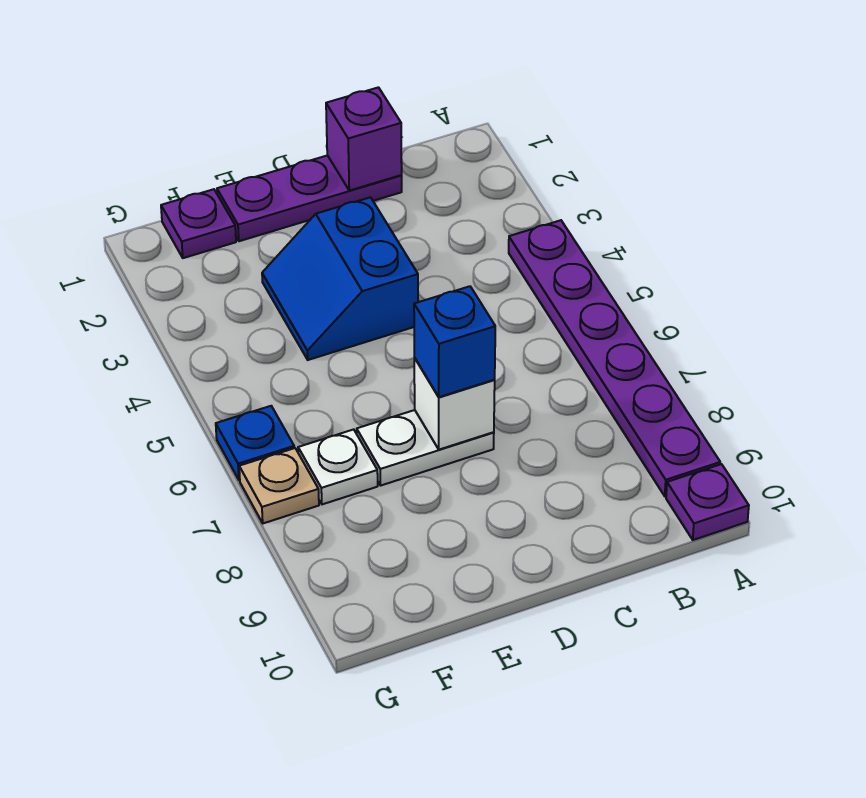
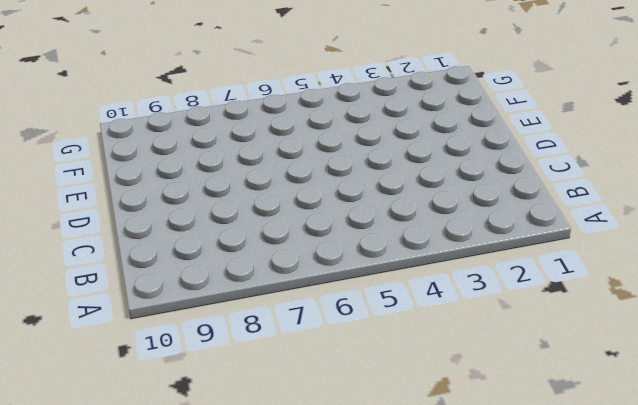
none -> purple plate A4:A9 level 1
none -> purple plate A10 level 1
none -> purple plate C1:E1 level 1

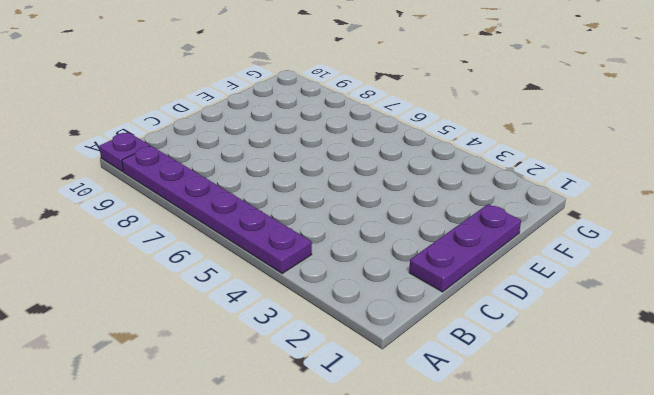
none -> blue slope D3:E4 level 1 top D
none -> white plate D7:E7 level 1
none -> purple plate F1 level 1

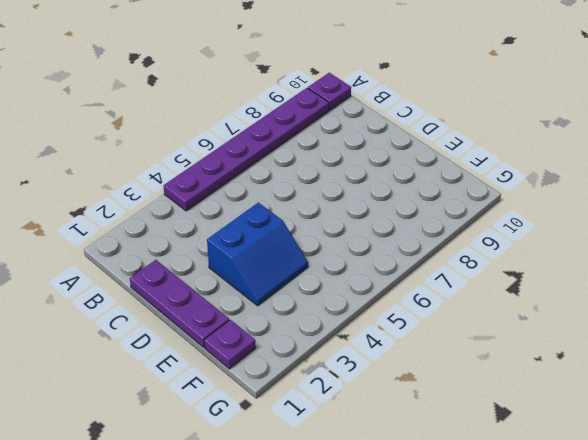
none -> white plate D7:E7 level 1
none -> white plate F7 level 1
none -> blue plate G6 level 1

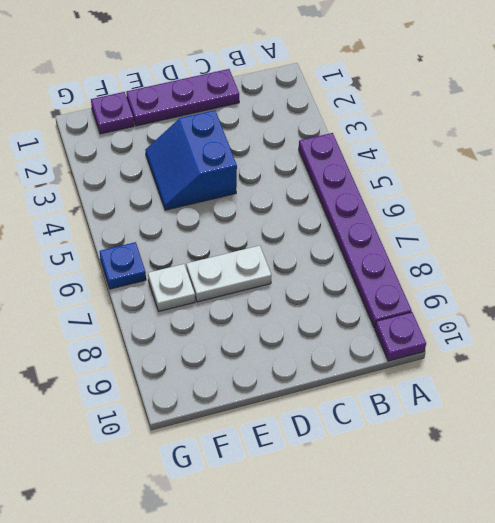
none -> tan plate G7 level 1
none -> purple brick C1 level 2
none -> white brick D7 level 2

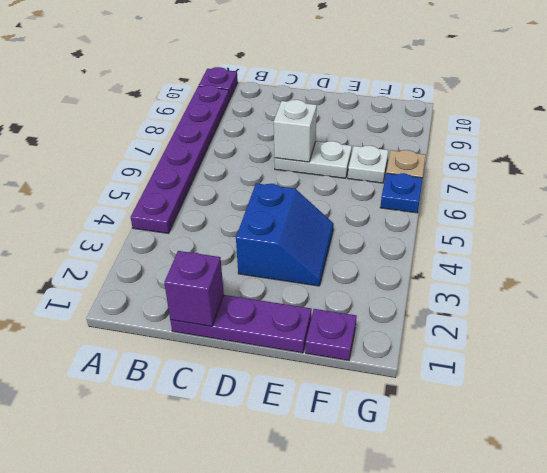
none -> blue brick D7 level 3

